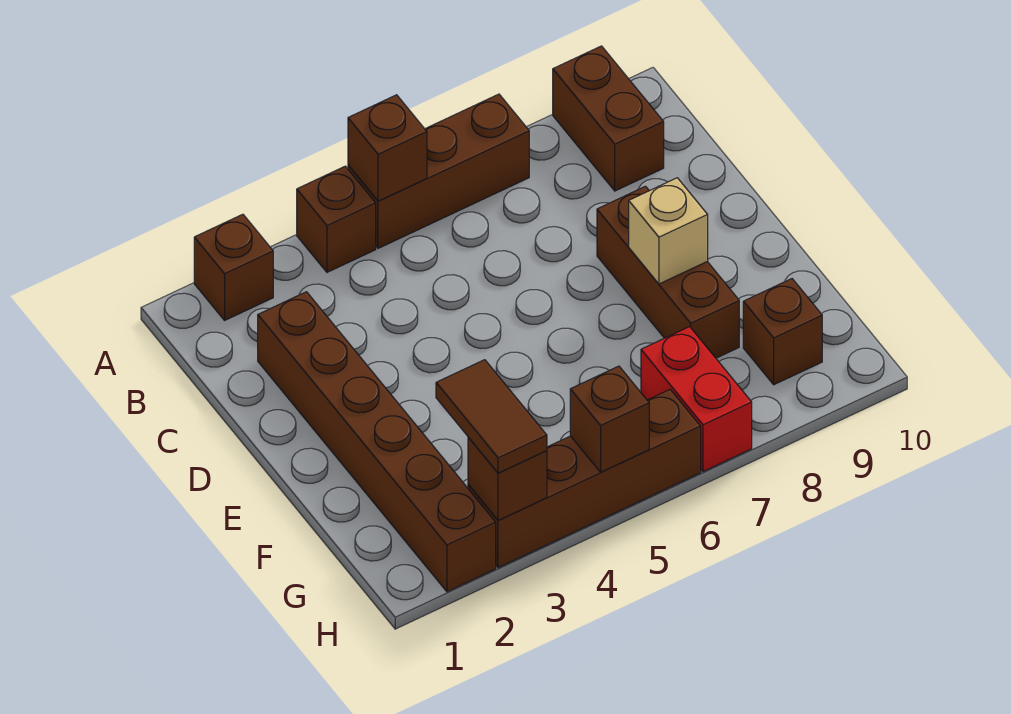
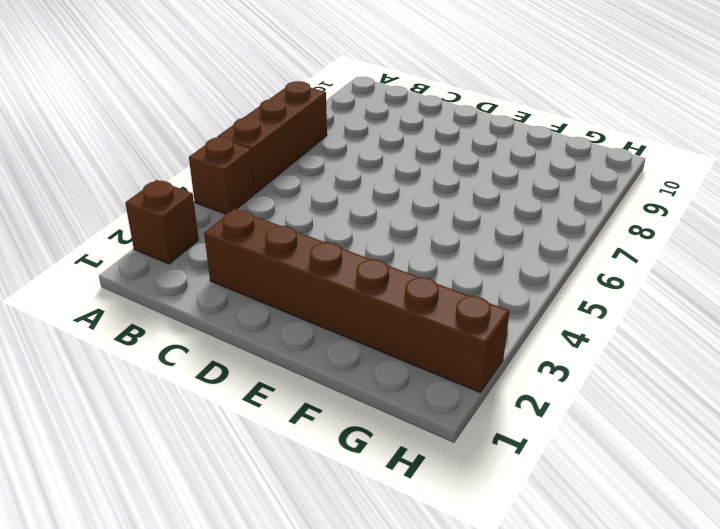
none -> brown brick A9:B9 level 1
none -> brown brick D8:F8 level 1
none -> red brick G7:H7 level 1

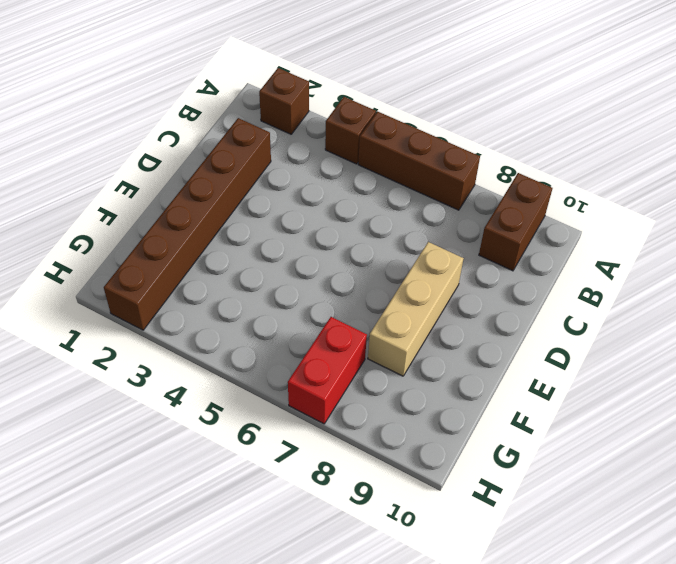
tan brick D8:F8 level 1 -> brown brick D8:F8 level 1
none -> brown brick G9 level 1
none -> brown brick H3:H6 level 1
none -> brown brick A5 level 2

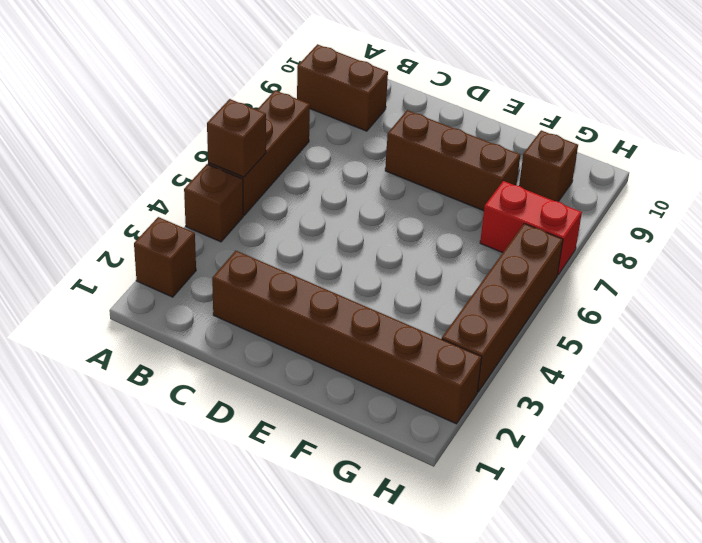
none -> tan brick E8 level 2
none -> brown brick H3 level 2
none -> brown brick H5 level 2

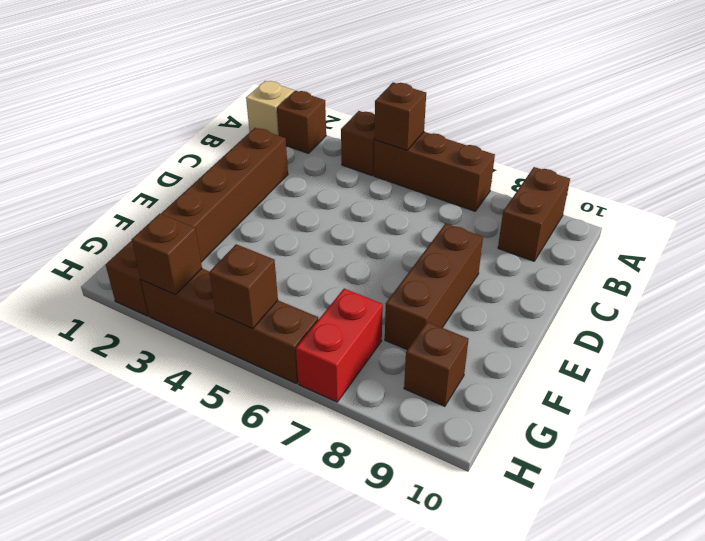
tan brick A1 level 1 -> tan brick E8 level 2
none -> brown tile G3:H3 level 3

